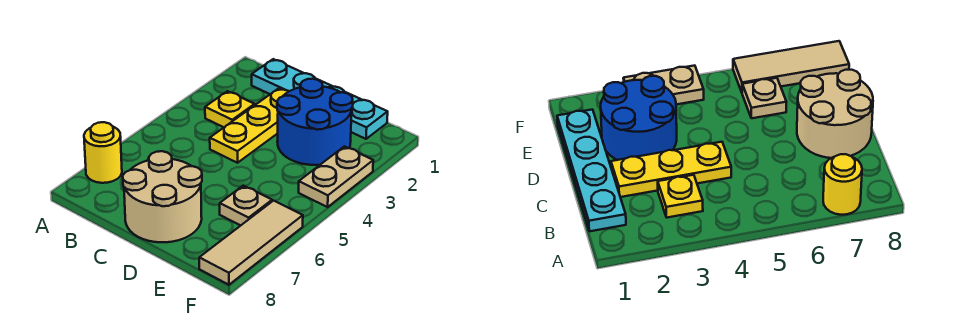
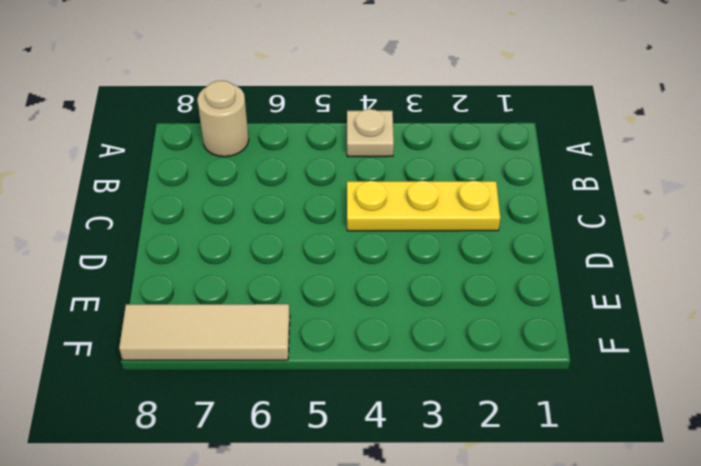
tan plate A4 level 1 -> tan plate E6 level 1
tan round brick A7 level 1 -> yellow round brick A7 level 1
none -> cyan plate B1:E1 level 1
none -> yellow plate B3 level 1

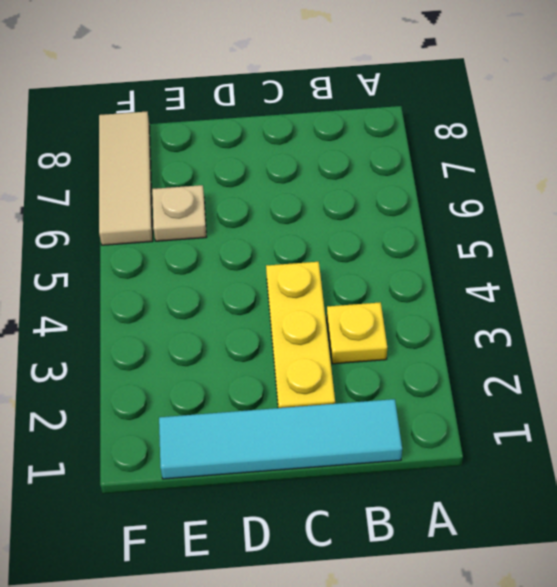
cyan tile B1:E1 level 1 -> cyan plate B1:E1 level 1
none -> yellow round brick A7 level 1
none -> tan round brick C7:D8 level 1

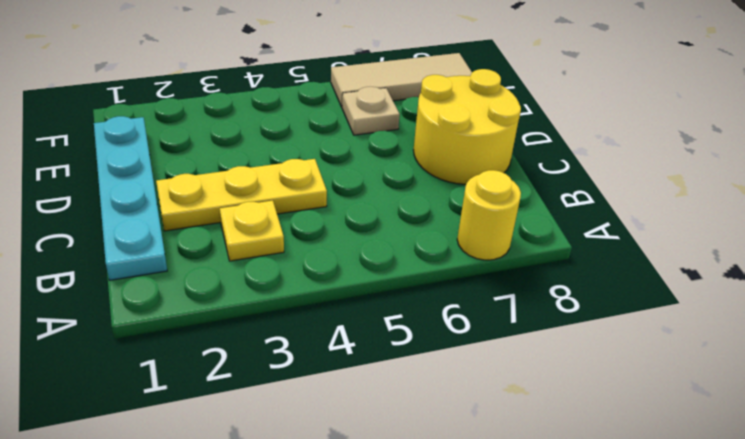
yellow round brick C7:D8 level 1 -> tan round brick C7:D8 level 1
none -> blue round brick D2:E3 level 1
none -> tan plate F3:F4 level 1

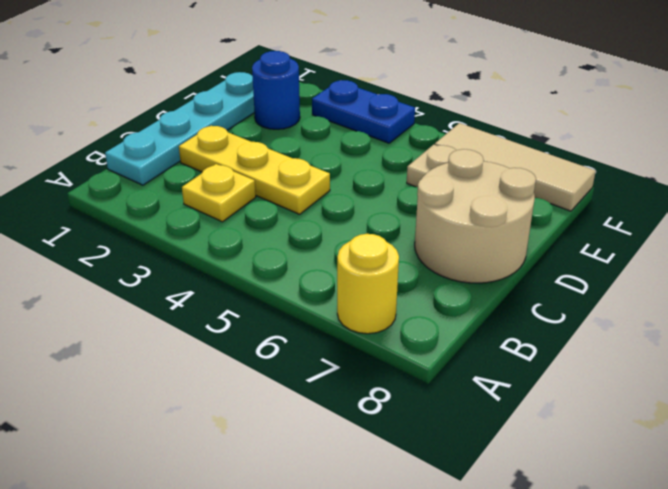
blue round brick E2 level 1 -> blue round brick D2:E3 level 1
blue plate F3:F4 level 1 -> tan plate F3:F4 level 1

